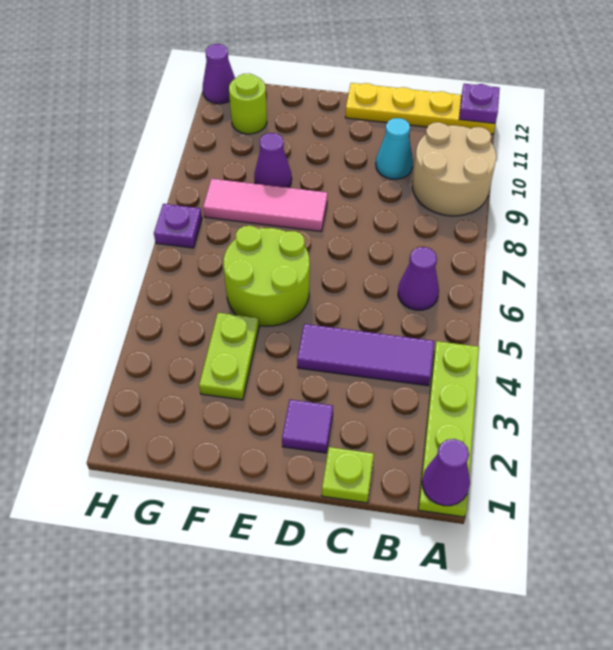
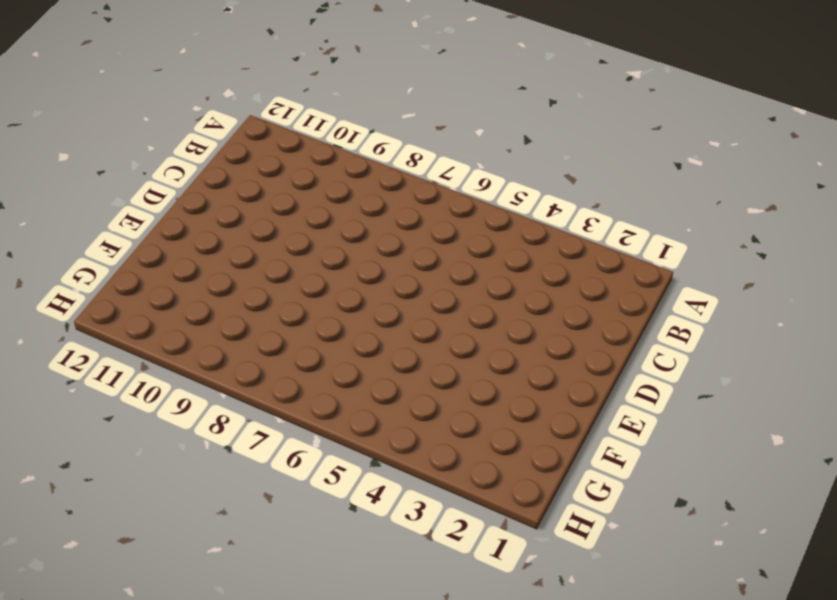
none -> lime plate A1:A4 level 1
none -> tan round brick A9:B10 level 1
none -> yellow plate A12:D12 level 1

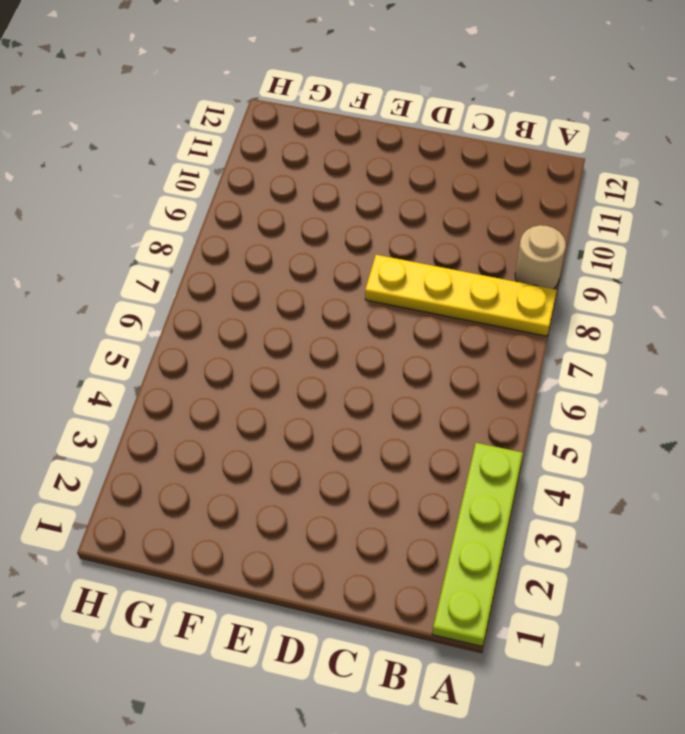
yellow plate A8:D8 level 1 -> yellow plate A12:D12 level 1
tan round brick A9 level 1 -> tan round brick A9:B10 level 1
none -> purple tile B4:D4 level 1
none -> purple cone B6 level 1
none -> lime plate C1 level 1

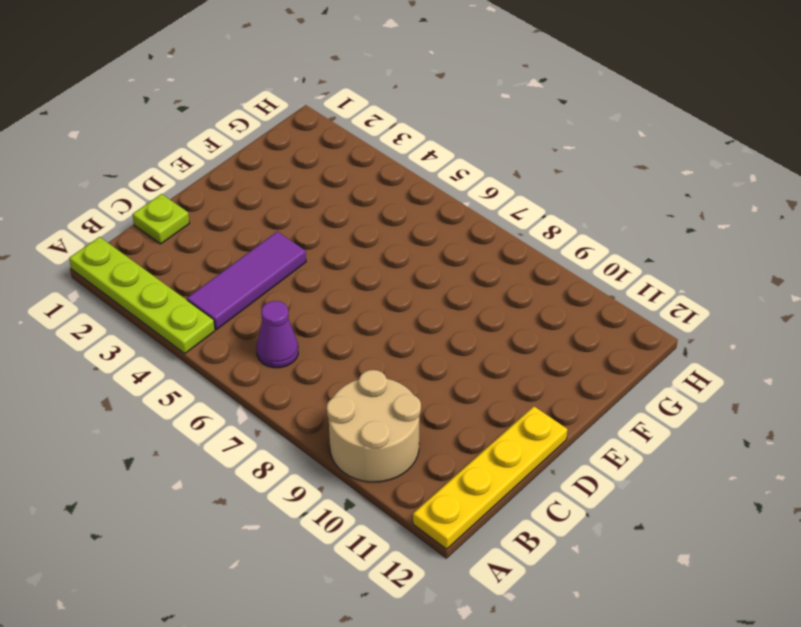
none -> cyan cone C10 level 1
none -> purple tile D2 level 1
none -> lime round brick E5:F6 level 1

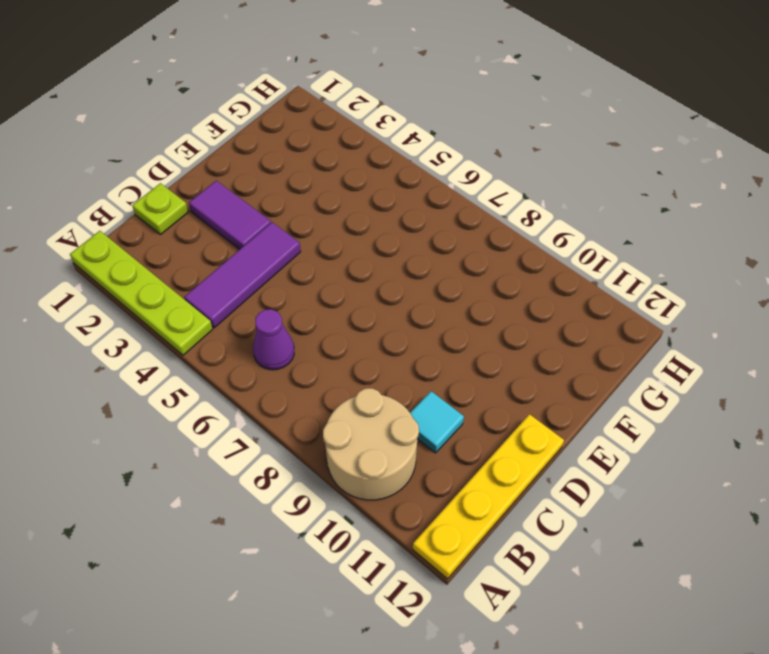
cyan tile C10 level 1 -> cyan cone C10 level 1
purple tile D2:D3 level 1 -> purple tile D2 level 1
none -> lime round brick E5:F6 level 1
none -> pink tile E8:G8 level 1
none -> lime plate F3:F4 level 1

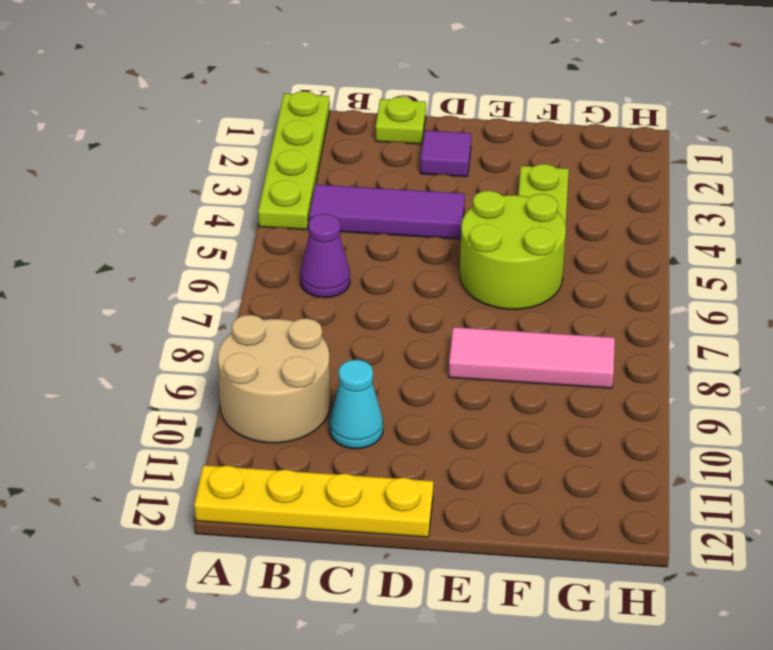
none -> purple cone F9 level 1
none -> lime round brick G11 level 1
none -> purple plate H7 level 1

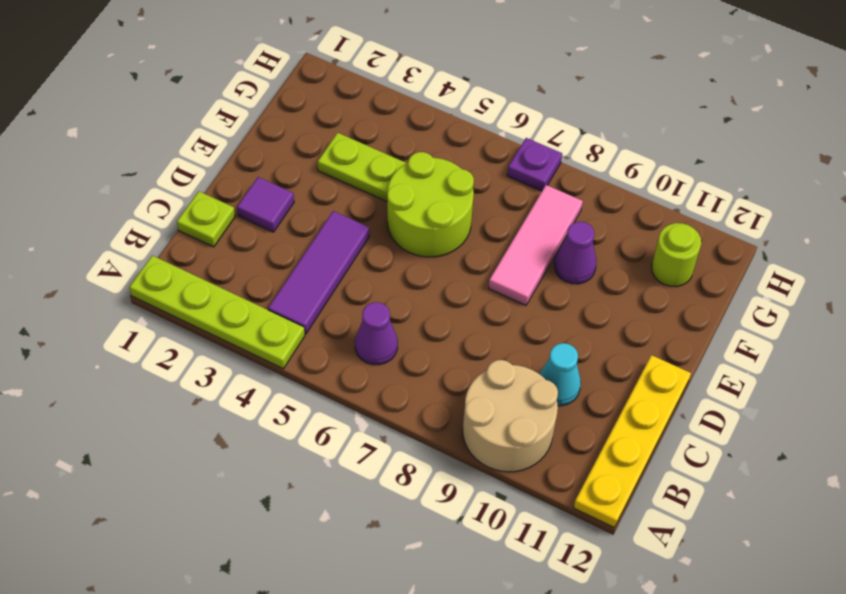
none -> purple cone H12 level 1
none -> purple cone A1 level 2
none -> purple plate A12 level 2

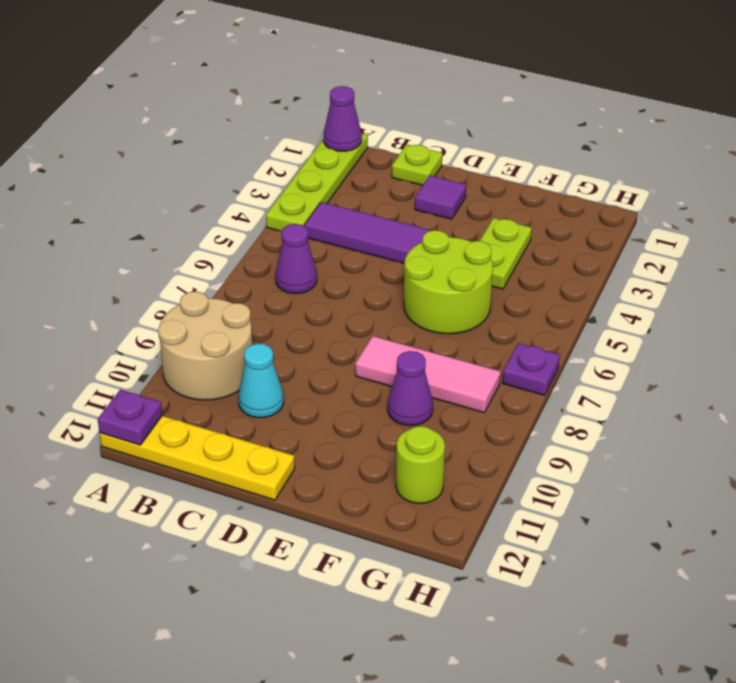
none -> purple cone H12 level 1

